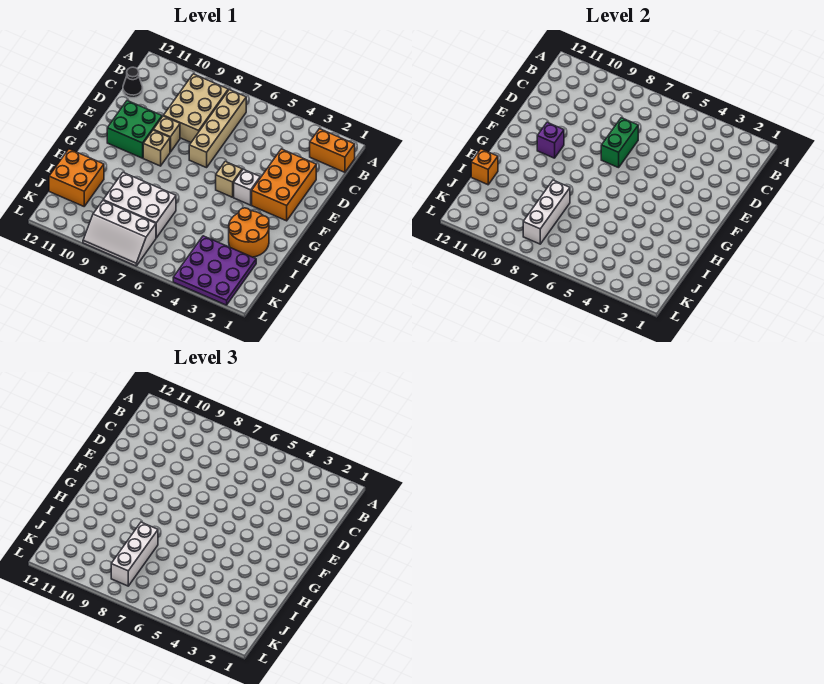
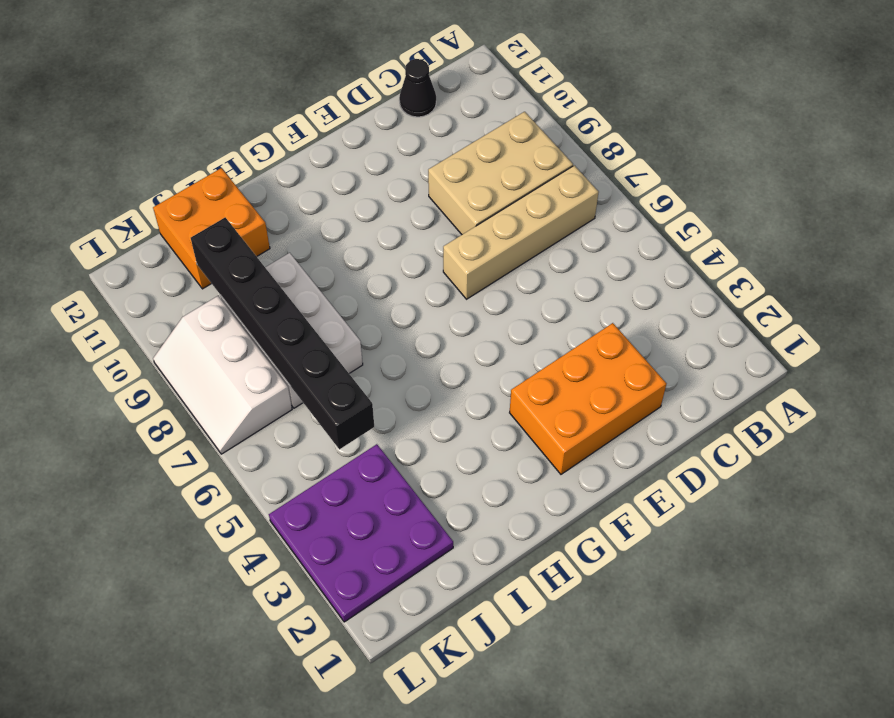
black brick J5:J10 level 2 -> white brick I8:K8 level 2
none -> orange brick B1:B2 level 1
none -> tan brick E9 level 1
none -> green brick E10:F11 level 1

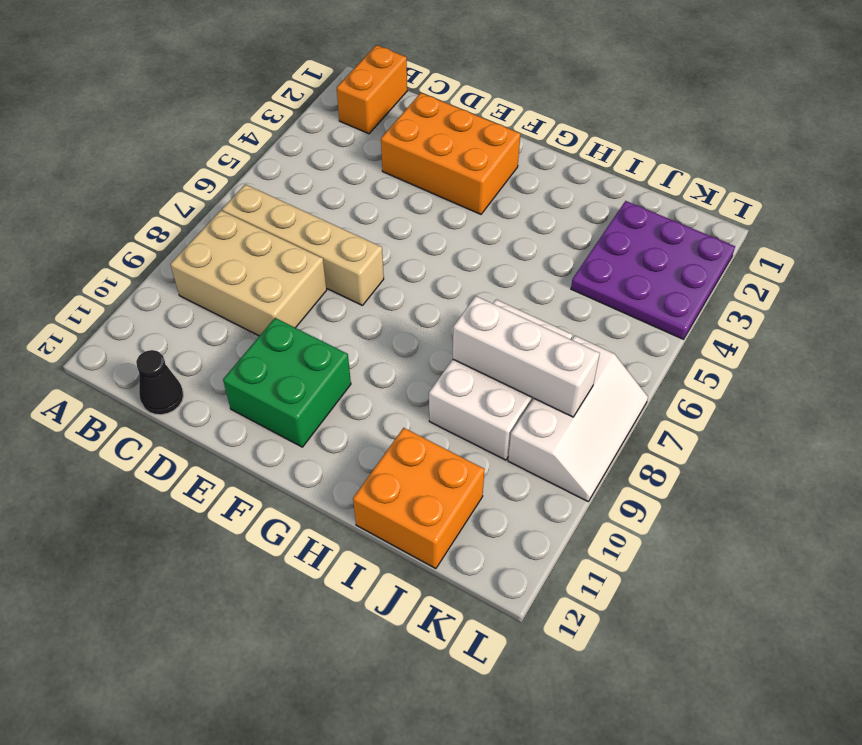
none -> tan brick E9 level 1
none -> white brick F4 level 1
none -> tan brick F5 level 1

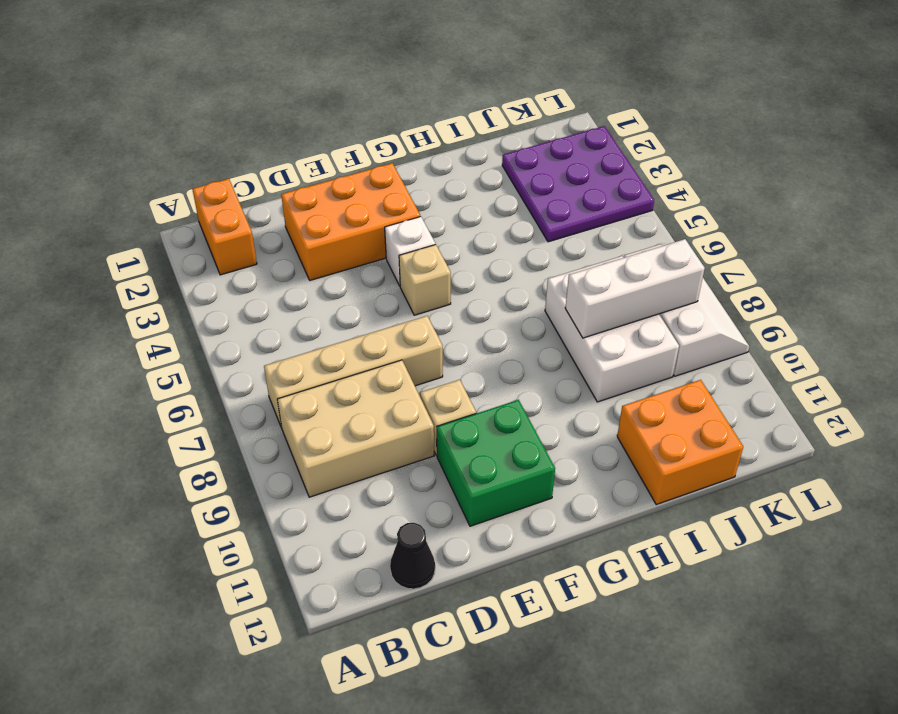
none -> tan brick F9 level 1
none -> orange round brick H2:I3 level 1
none -> green brick D7:E7 level 2

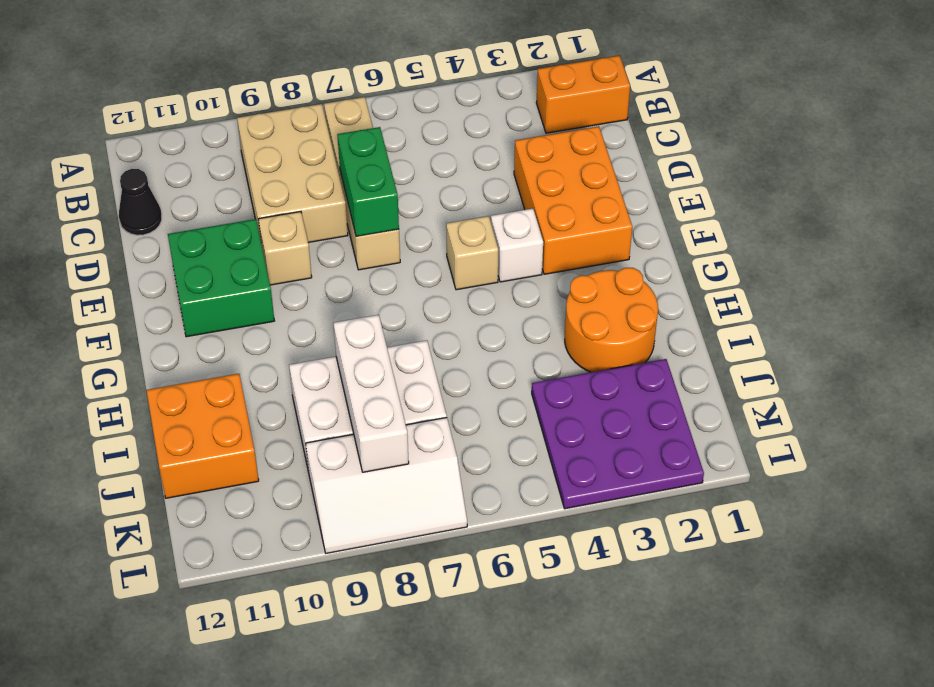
none -> tan brick F9 level 1
none -> purple brick F10 level 2
none -> orange brick I12 level 2

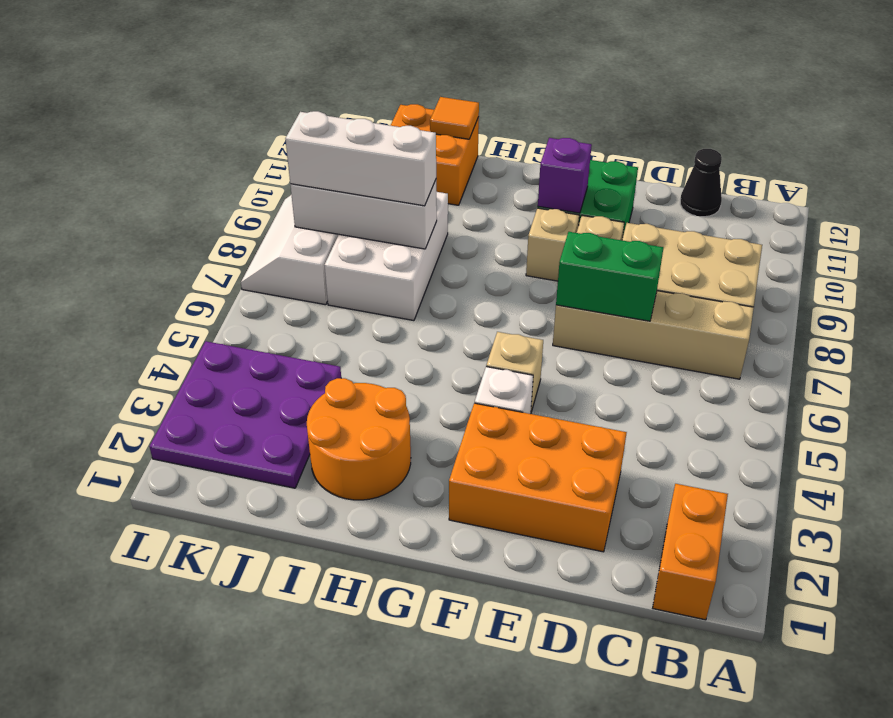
orange tile I12 level 2 -> orange brick I12 level 2

